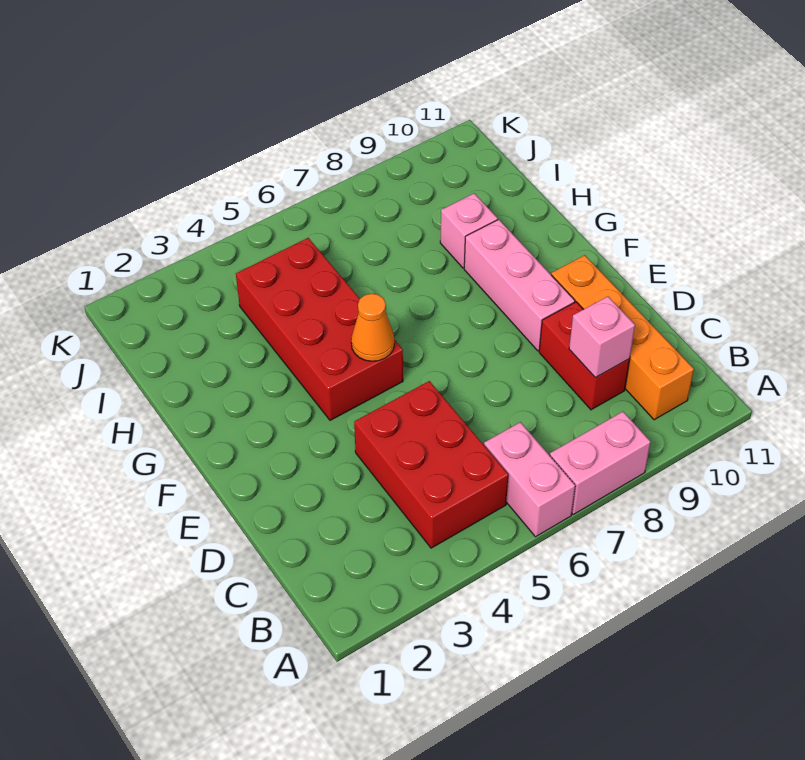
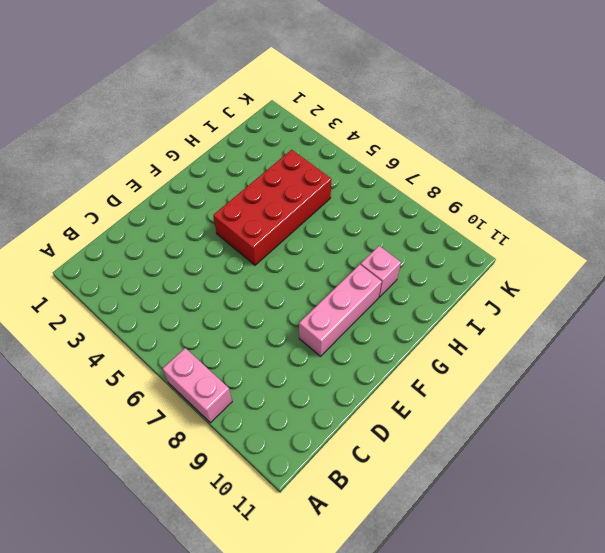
none -> pink brick A6:B6 level 1
none -> red brick B4:D5 level 1

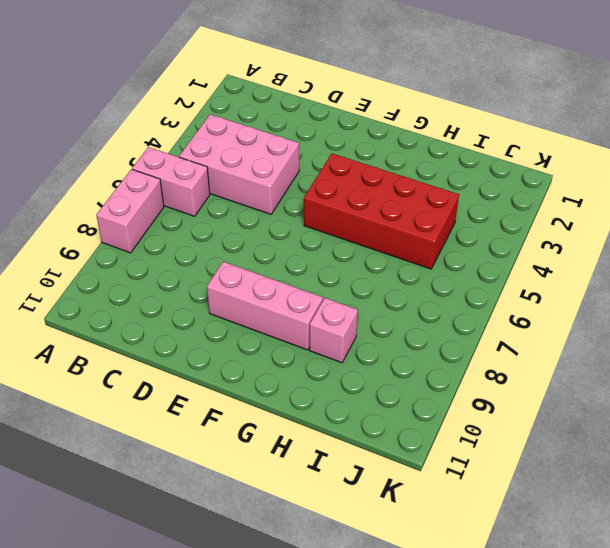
pink brick B4:D5 level 1 -> red brick B4:D5 level 1
none -> orange brick B10:E10 level 1
none -> red brick C9:D9 level 1

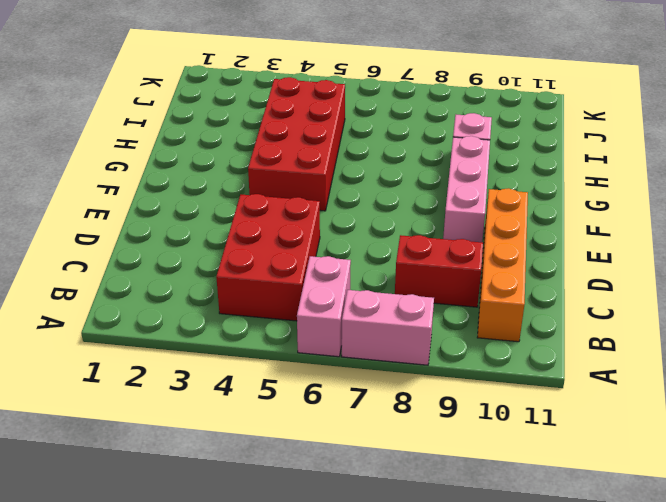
red brick C8:C9 level 1 -> red brick C9:D9 level 1
none -> pink brick C9 level 2
none -> orange cone F5 level 2

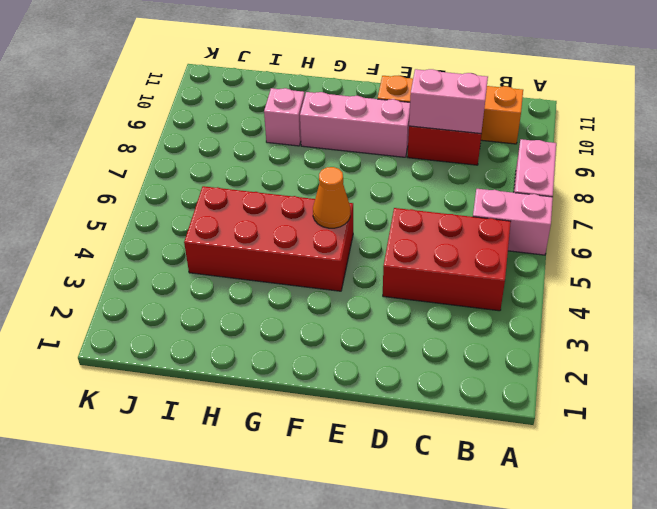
pink brick C9:D9 level 2 -> pink brick C9 level 2

